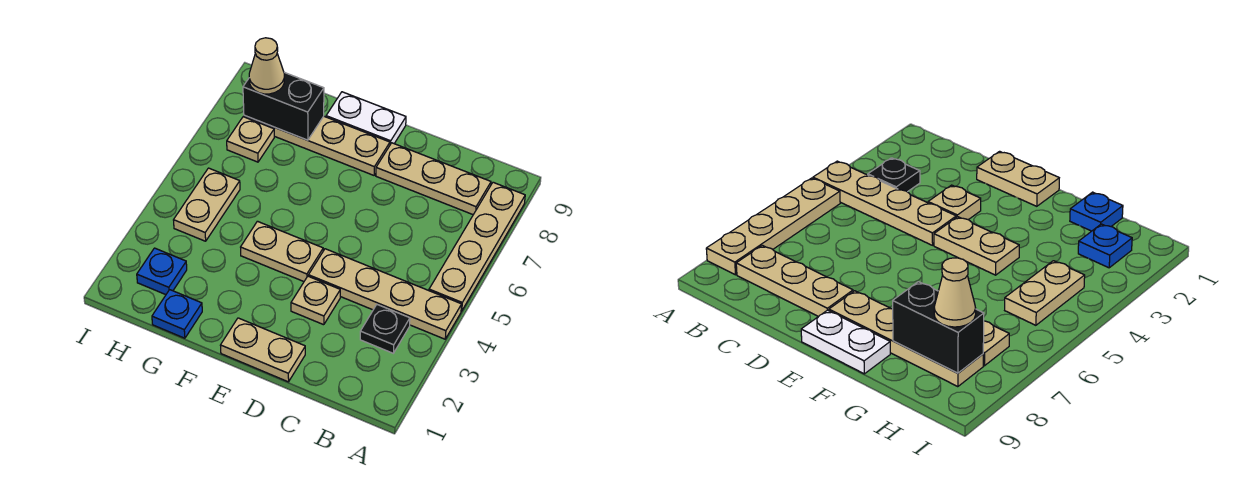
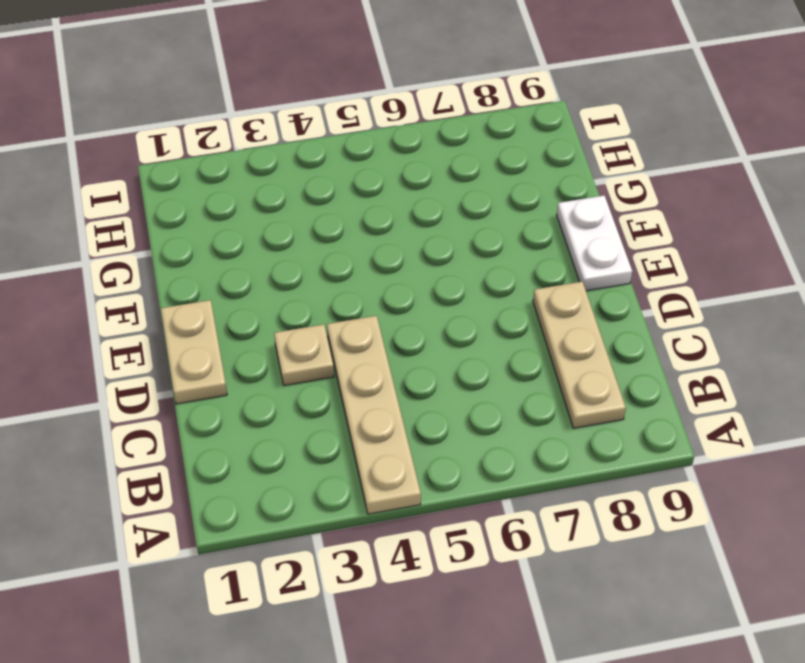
none -> tan plate A5:A8 level 1
none -> black plate B3 level 1
none -> tan plate E4:F4 level 1

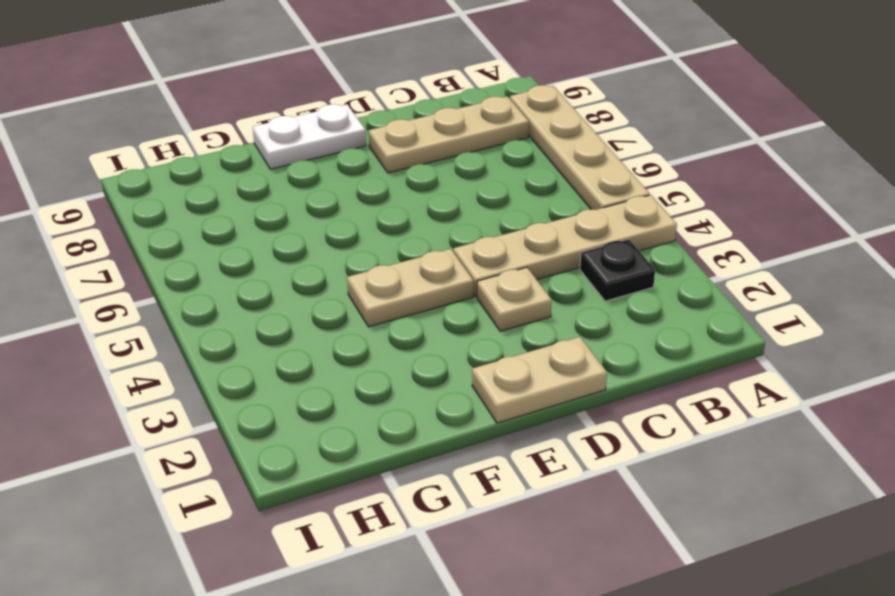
none -> tan plate E8:H8 level 1
none -> blue plate G1 level 1
none -> blue plate H2 level 1

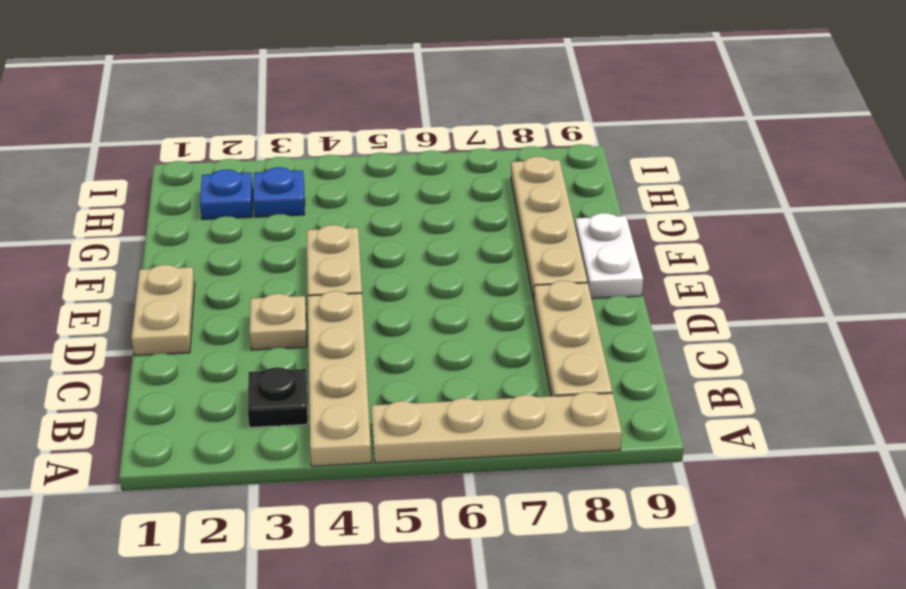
blue plate H3 level 1 -> blue plate G1 level 1
none -> tan plate H4:H5 level 1
none -> tan plate H7 level 1
none -> black brick G8:H8 level 2

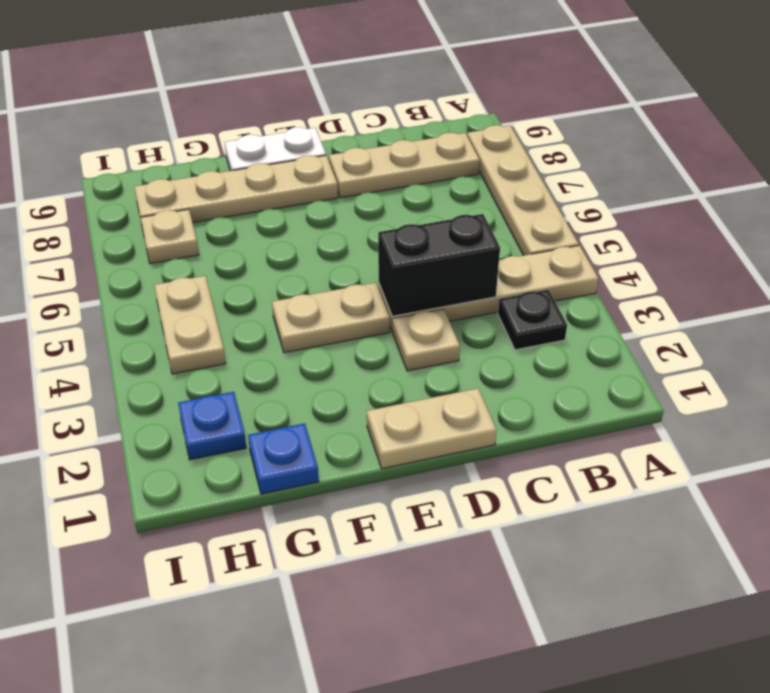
black brick C4:D4 level 2 -> black brick G8:H8 level 2
none -> tan cone H8 level 3

